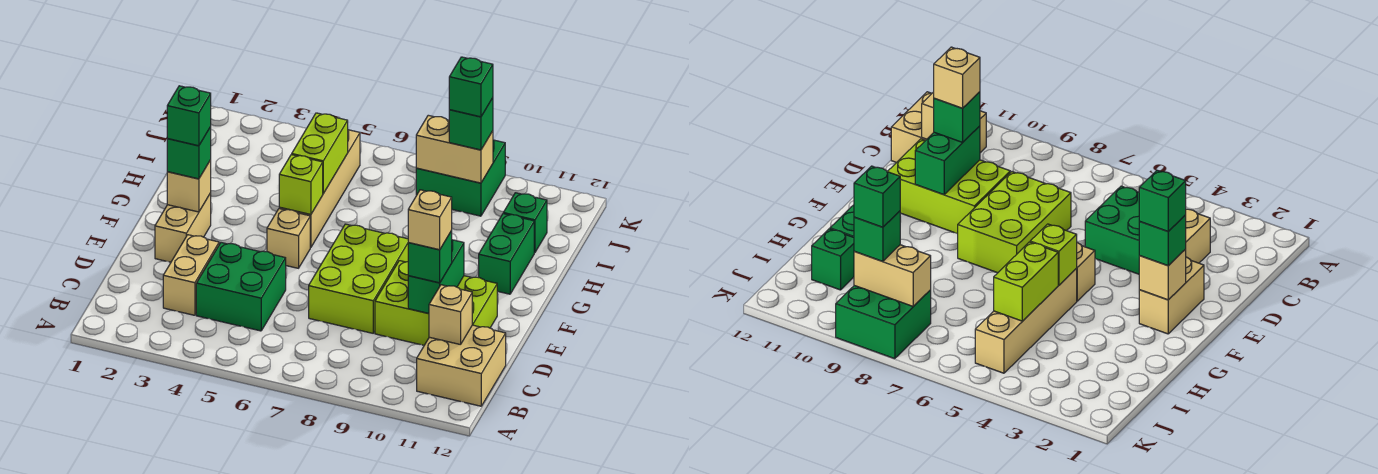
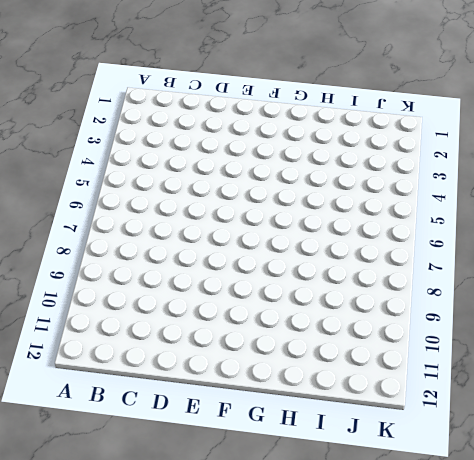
none -> tan brick B11:C12 level 1
none -> tan brick C3:D3 level 1
none -> green brick C4:D5 level 1

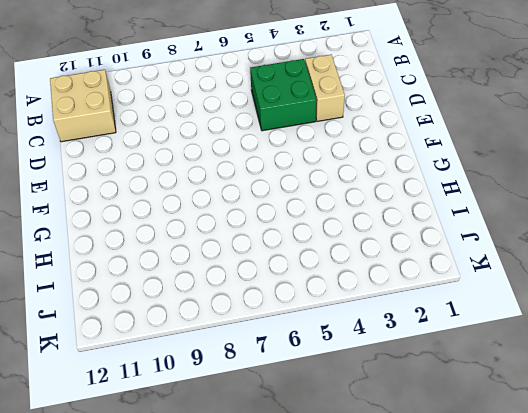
none -> lime brick D7:F8 level 1
none -> lime brick D9:E11 level 1
none -> tan brick E2:F2 level 1

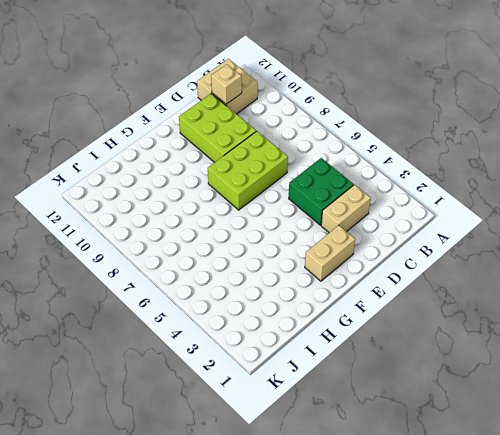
none -> tan brick F5 level 1
none -> tan brick G5:J5 level 1
none -> green brick G11:H11 level 1

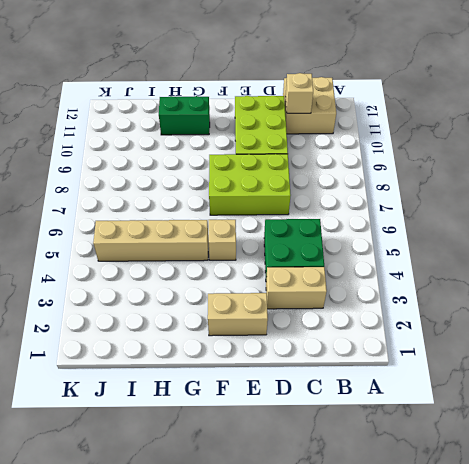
none -> green brick I11 level 1
none -> green brick J8:K9 level 1
none -> green brick D10:E10 level 2

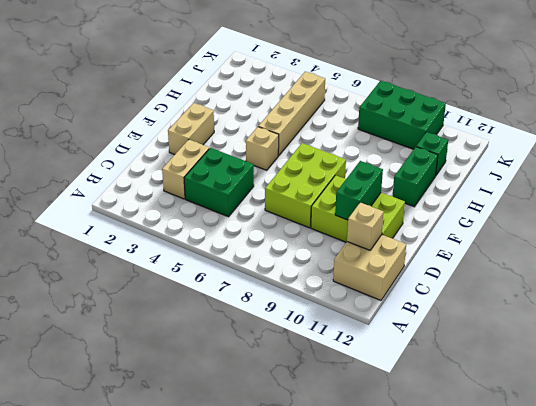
green brick J8:K10 level 1 -> green brick J8:K9 level 1
none -> tan brick F2 level 2
none -> lime brick G5 level 2
none -> lime brick H5:I5 level 2

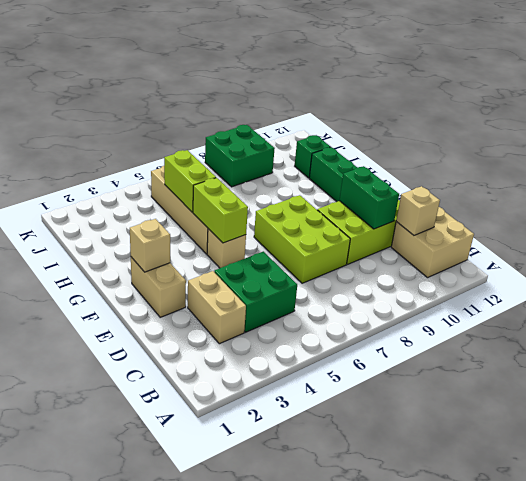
lime brick F5:G5 level 2 -> lime brick G5 level 2
none -> tan brick J8:J9 level 2
none -> green brick D10 level 3
none -> green brick F2 level 3

